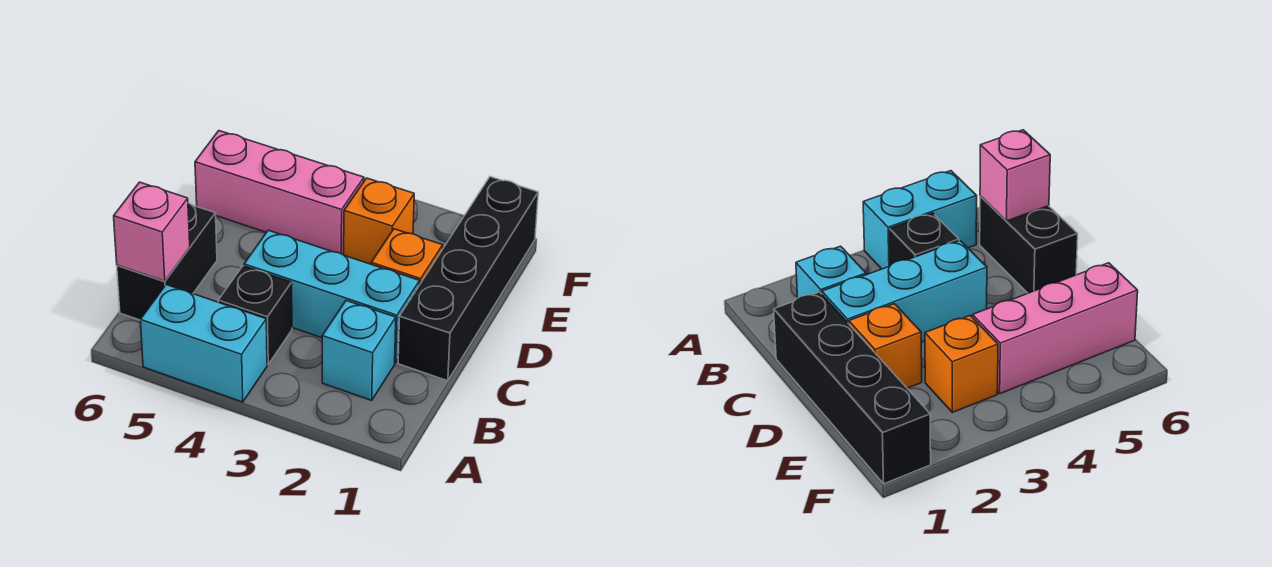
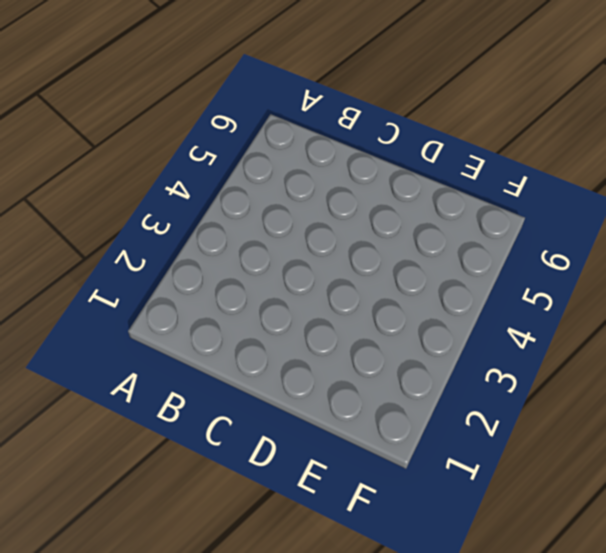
none -> cyan brick A4:A5 level 1
none -> cyan brick B2 level 1

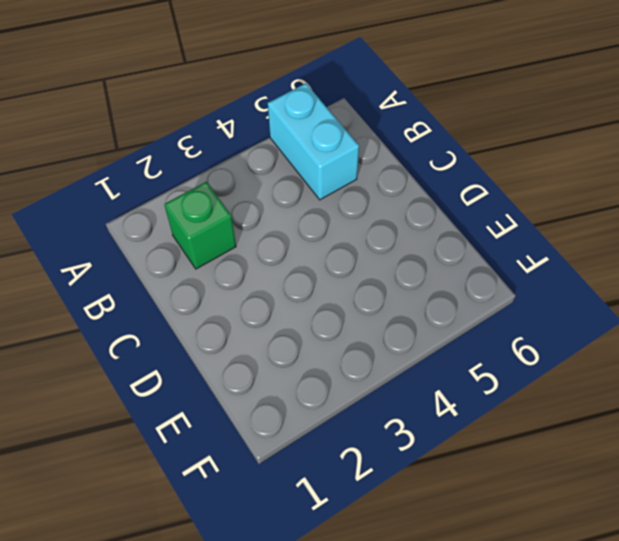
cyan brick A5:B5 level 1 -> cyan brick A4:A5 level 1
green brick B2 level 1 -> cyan brick B2 level 1
none -> black brick B4 level 1
none -> black brick B6:C6 level 1

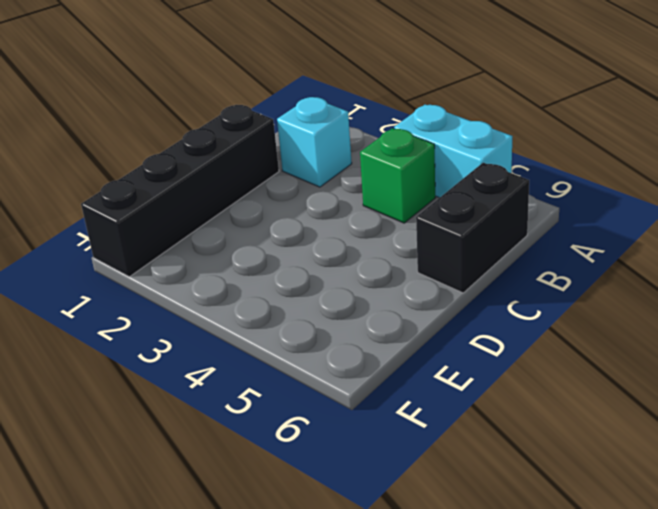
green brick B4 level 1 -> black brick B4 level 1
none -> cyan brick C2:C4 level 1
none -> orange brick D2 level 1

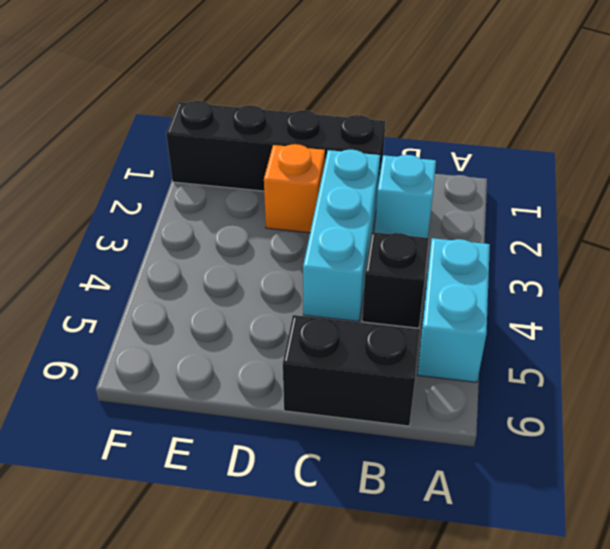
none -> orange brick E3 level 1
none -> pink brick E4:E6 level 1

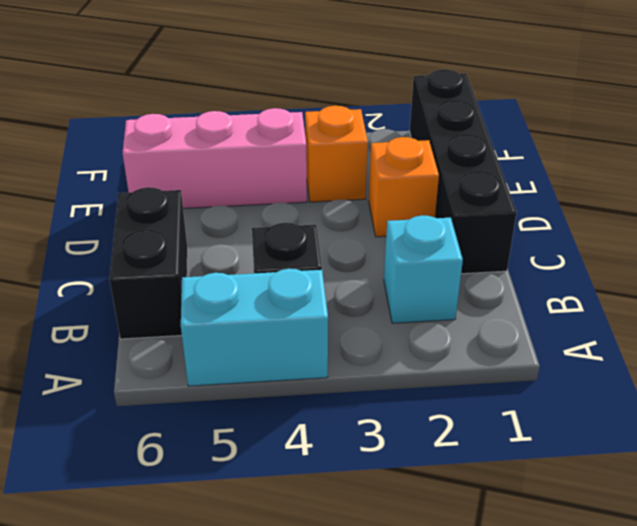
none -> cyan brick C2:C4 level 1
none -> pink brick B6 level 2

